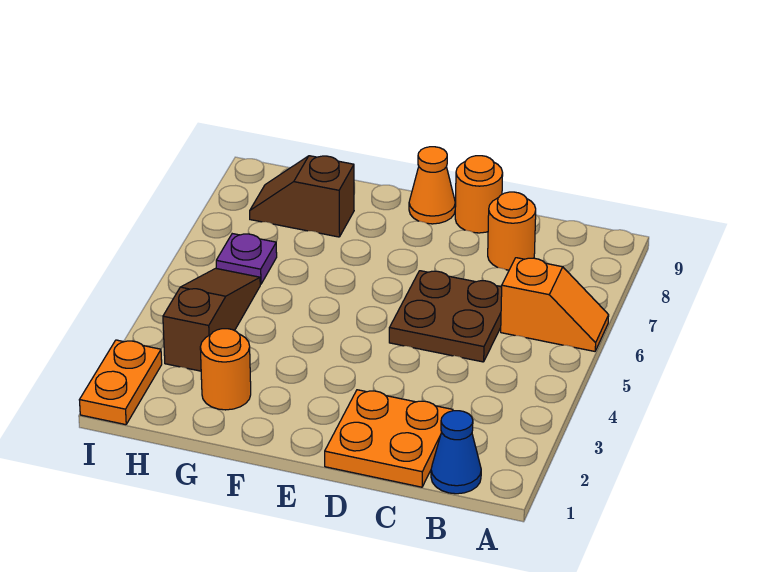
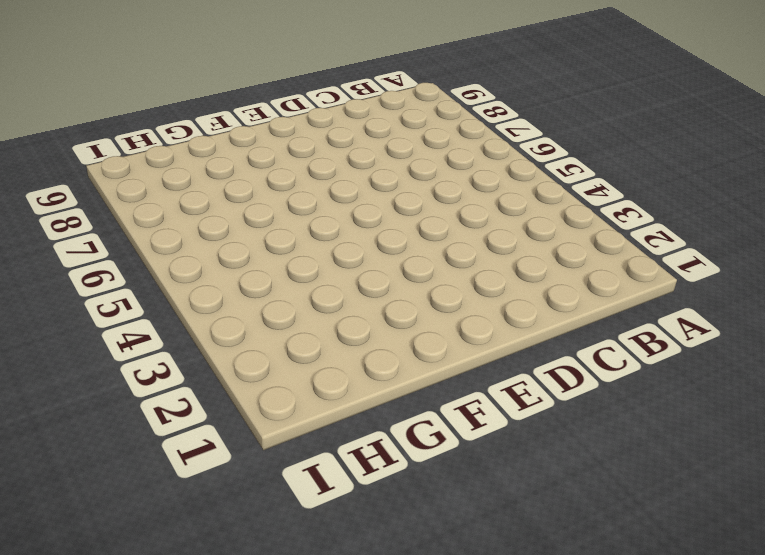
none -> orange slope A6:B6 level 1 top B
none -> blue cone B1 level 1
none -> orange plate C1:D2 level 1

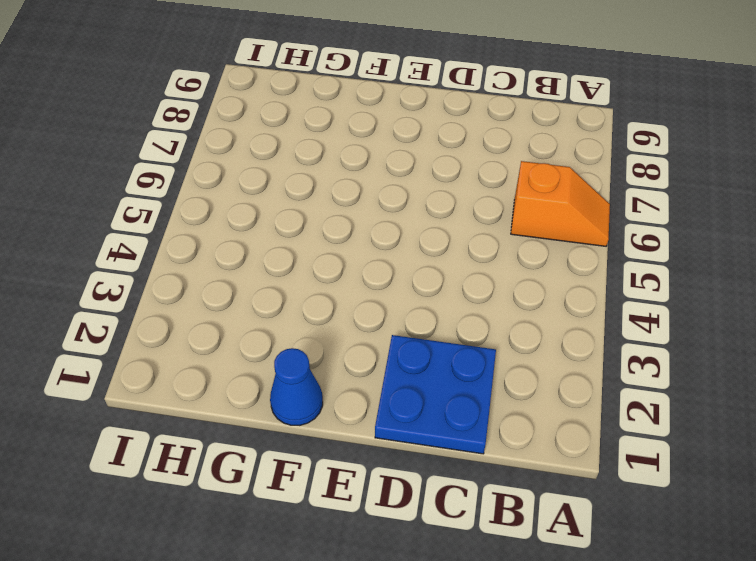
blue plate C1:D2 level 1 -> orange plate C1:D2 level 1
blue cone F1 level 1 -> blue cone B1 level 1
none -> brown plate C5:D6 level 1
none -> orange round brick C8 level 1
none -> orange round brick D9 level 1

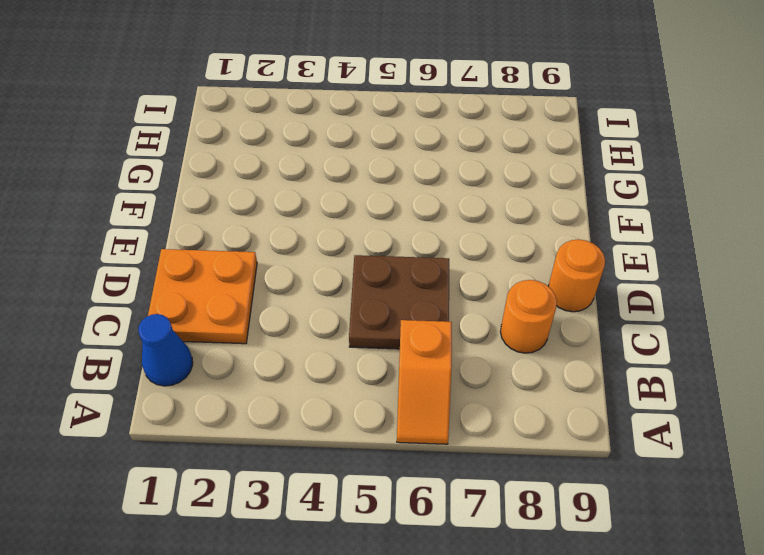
none -> orange cone E9 level 1
none -> orange round brick G2 level 1
none -> brown slope G8:H8 level 1 top G

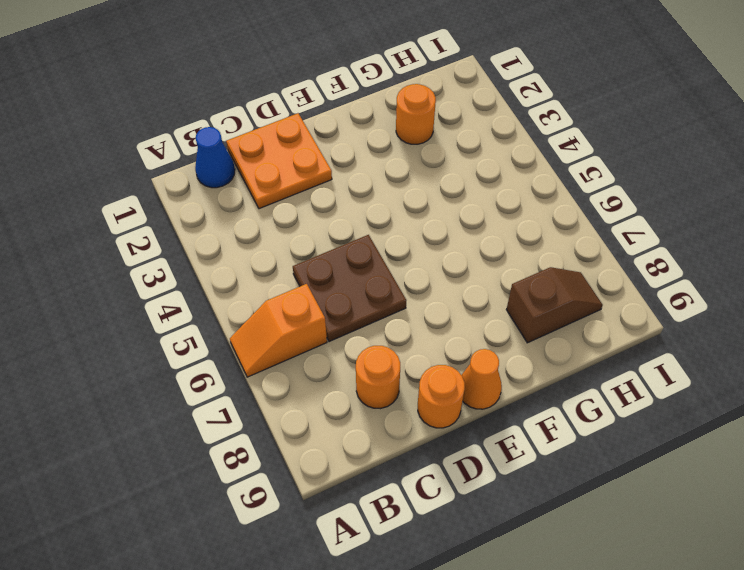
none -> brown slope H3:H5 level 1 top 3
none -> purple plate H6 level 1
none -> orange plate I1:I2 level 1

